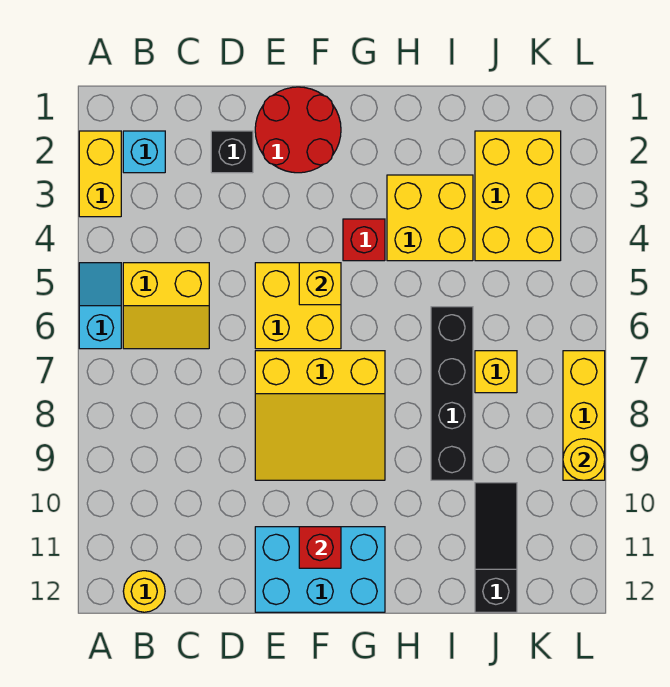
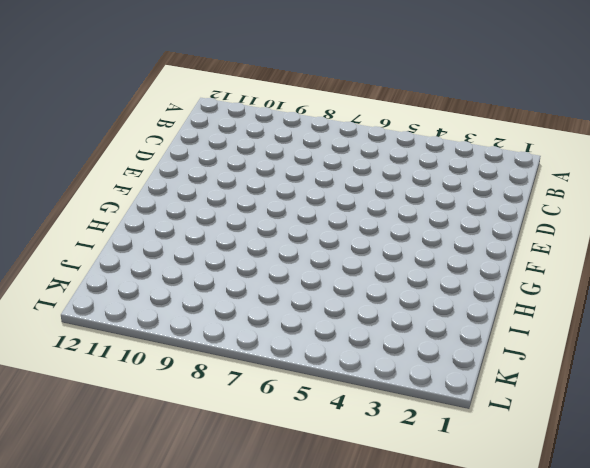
none -> yellow brick A2:A3 level 1
none -> cyan slope A5:A6 level 1 top 6
none -> cyan brick B2 level 1

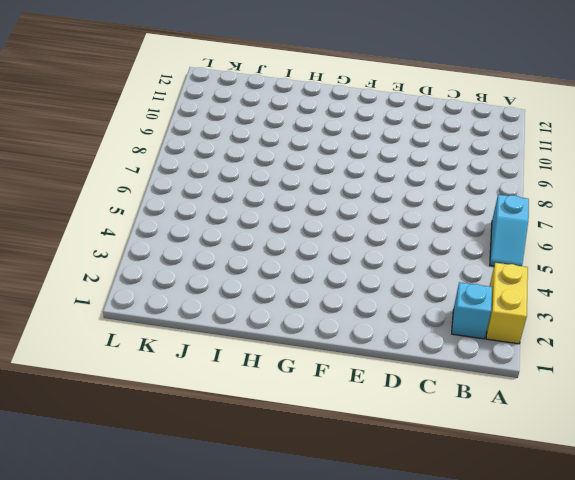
none -> yellow slope B5:C6 level 1 top 5
none -> yellow round brick B12 level 1
none -> black brick D2 level 1

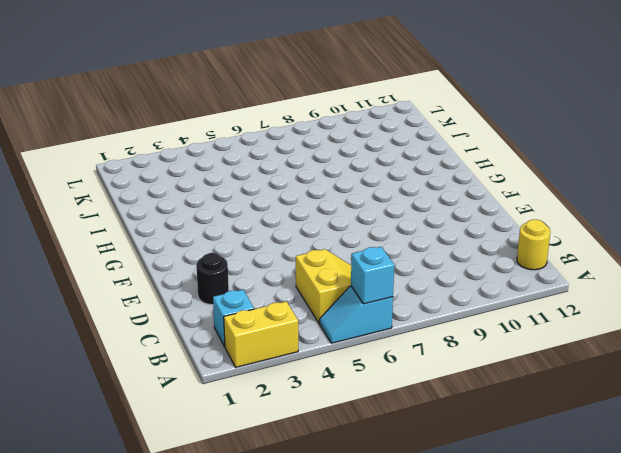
cyan brick A6 level 2 -> none
black round brick D2 level 1 -> black brick D2 level 1
none -> red round brick E1:F2 level 1
none -> yellow brick E5:F6 level 1
none -> yellow slope E7:G9 level 1 top 7

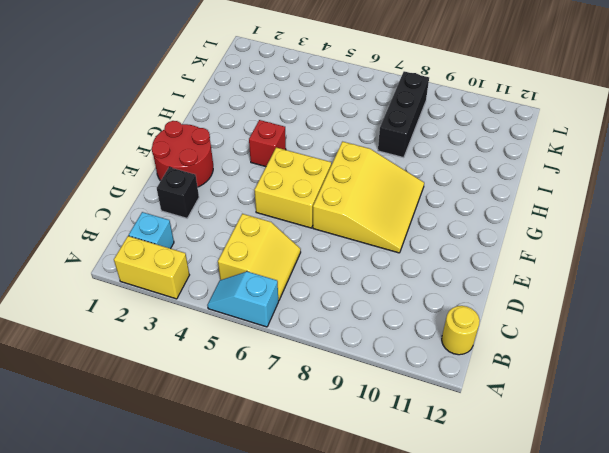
black brick I8:K8 level 1 -> black brick I6:I9 level 1
none -> cyan brick E11:G12 level 1
none -> yellow brick H3:I4 level 1
none -> yellow brick J2:K4 level 1

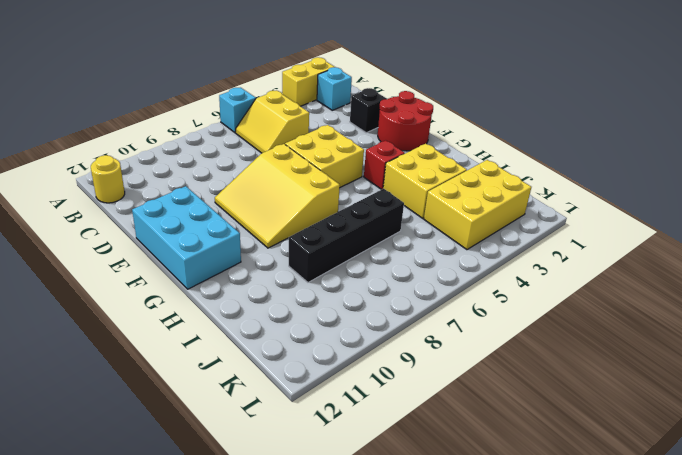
none -> yellow brick J7 level 1
none -> black slope J10:J12 level 1 top 12
none -> yellow brick L7:L9 level 1

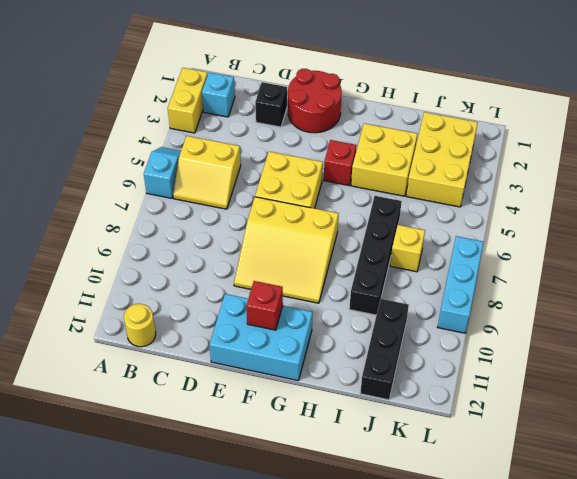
black brick J10:J12 level 1 -> black slope J10:J12 level 1 top 12
cyan brick L7:L9 level 1 -> yellow brick L7:L9 level 1
none -> yellow brick F5 level 2
none -> yellow round brick L9 level 2

